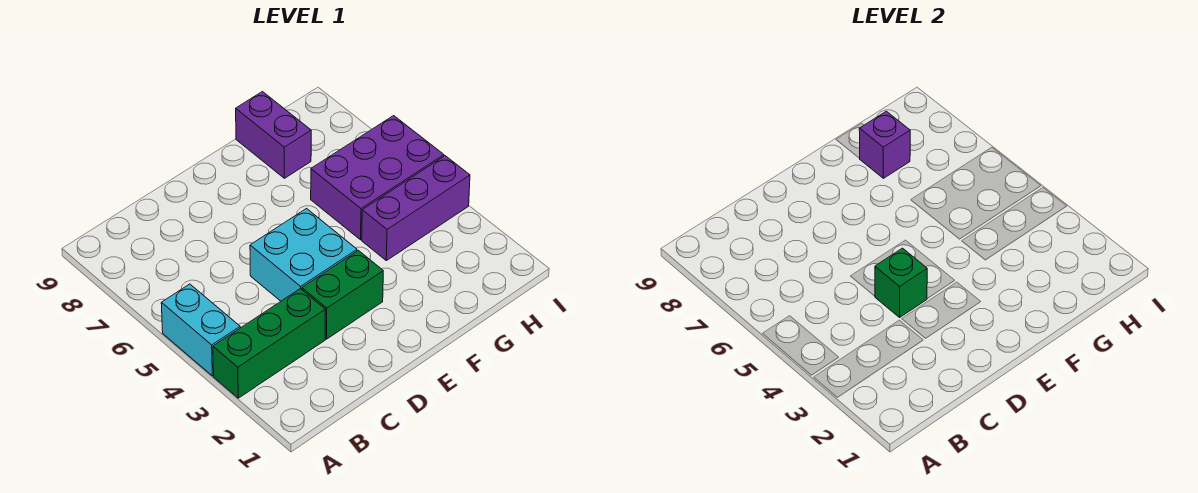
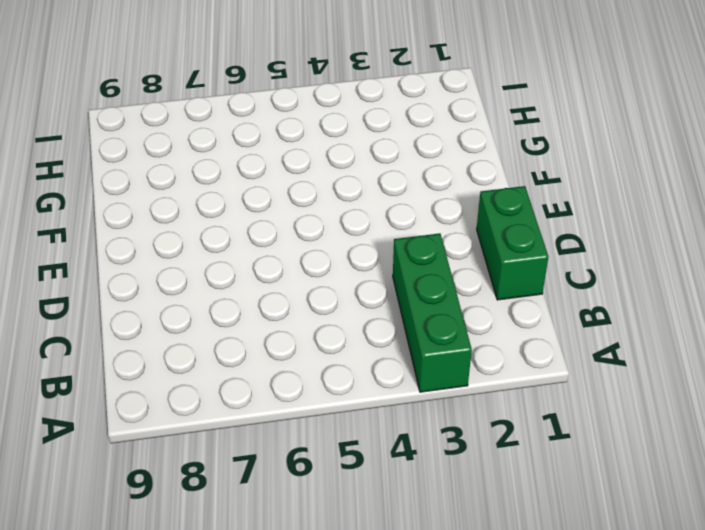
green brick C1:D1 level 1 -> green brick D3:E3 level 1
none -> cyan brick A4:A5 level 1
none -> cyan brick D4:E5 level 1

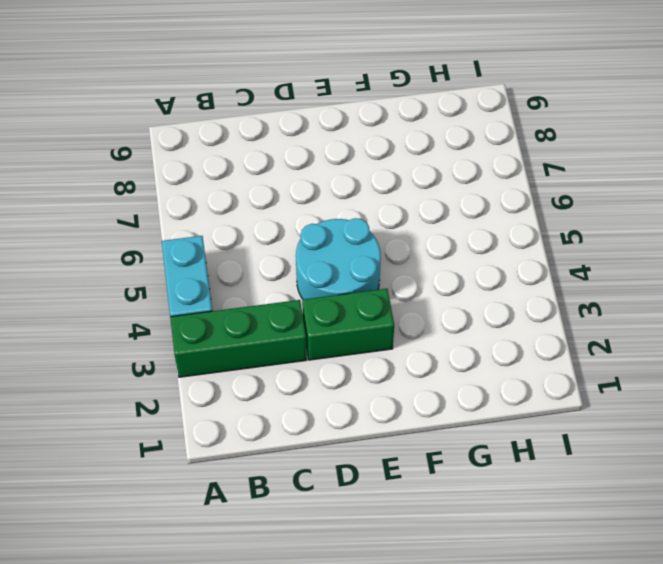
cyan round brick D4:E5 level 1 -> cyan brick D4:E5 level 1
none -> purple brick G4:I4 level 1
none -> purple brick G5:I6 level 1

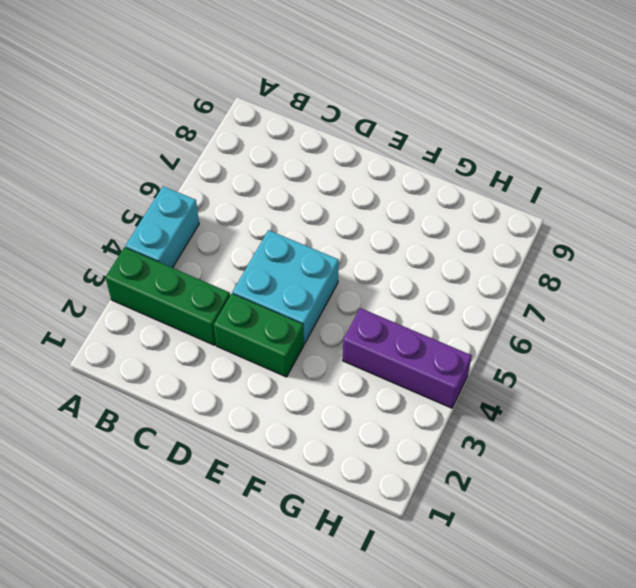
none -> purple brick G5:I6 level 1
none -> purple brick G8:G9 level 1

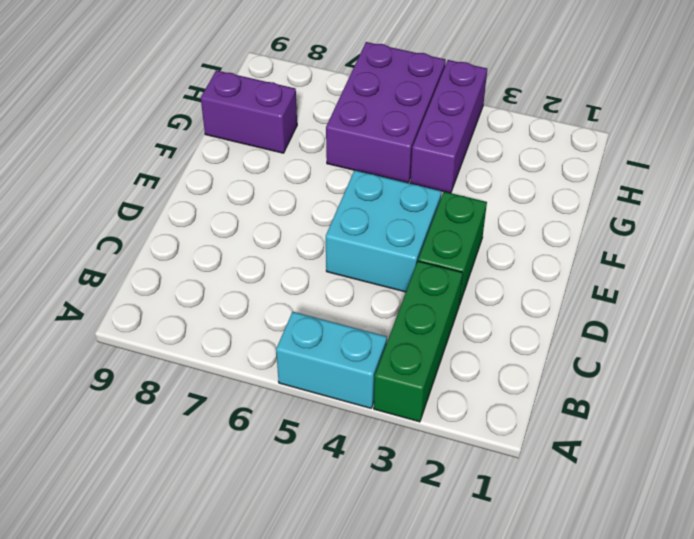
none -> green brick D4 level 2
none -> purple brick G8 level 2

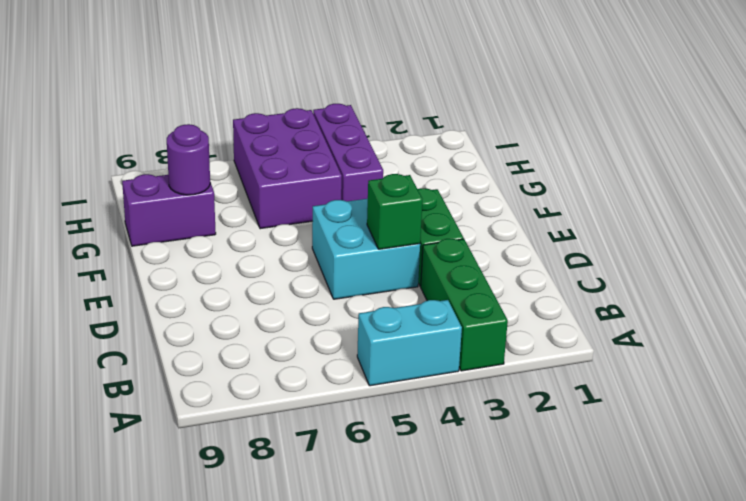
purple round brick G8 level 2 -> purple brick G8 level 2

